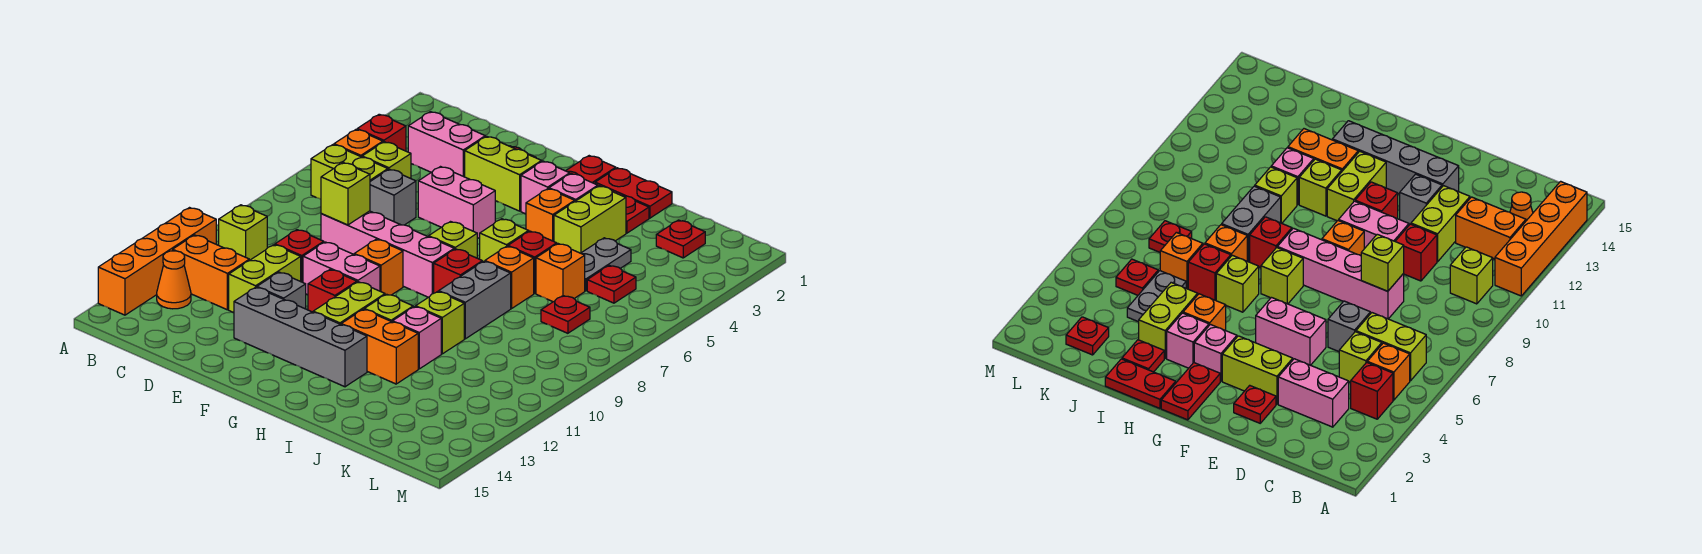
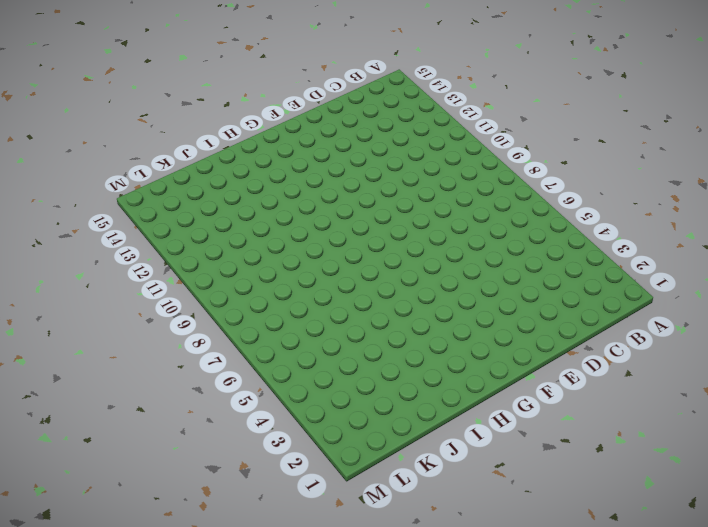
none -> orange brick A11:A14 level 1
none -> red brick B4 level 1
none -> orange brick B5 level 1
none -> lime brick B6:C6 level 1

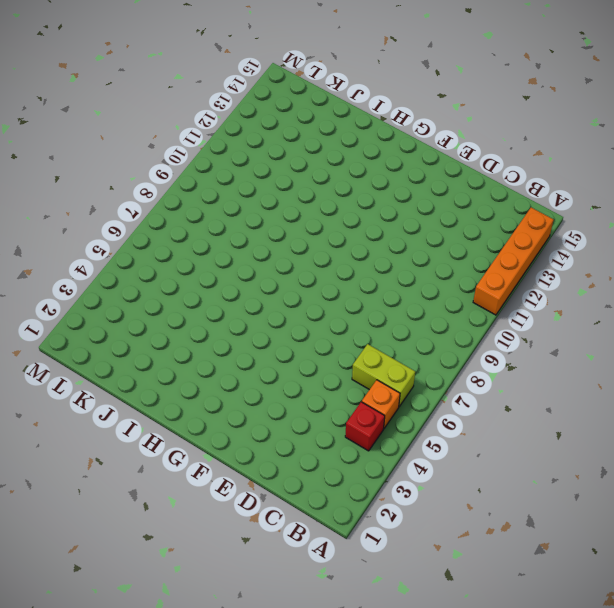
none -> lime brick B10 level 1
none -> orange brick B12:C12 level 1
none -> orange cone B13 level 1
none -> pink brick C3:D3 level 1

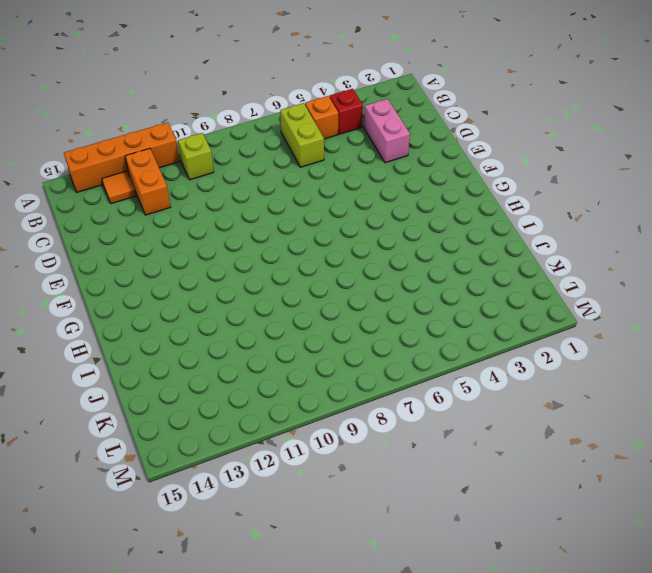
orange tile B13 level 1 -> orange cone B13 level 1
none -> lime brick C5 level 1
none -> grey brick D6 level 1
none -> pink brick D8:G8 level 1
none -> red brick D10 level 1

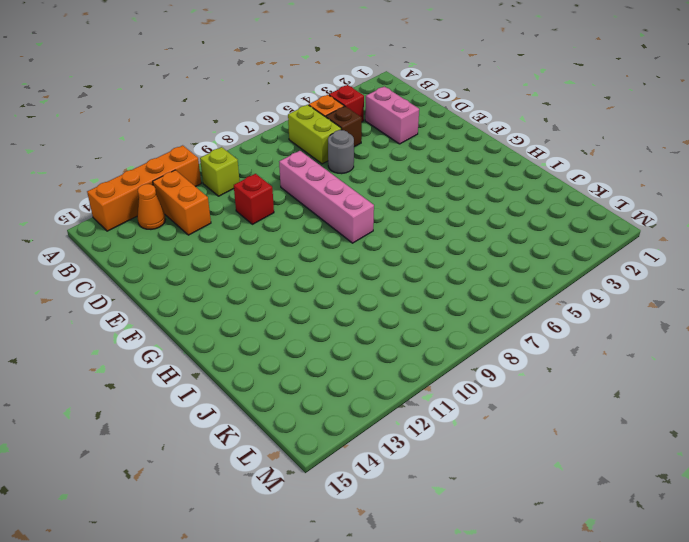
brown brick C5 level 1 -> lime brick C5 level 1
grey round brick D6 level 1 -> grey brick D6 level 1
none -> lime brick D11:D12 level 1
none -> red plate E2 level 1
none -> lime brick E3:F3 level 1
none -> pink brick E5:F5 level 1

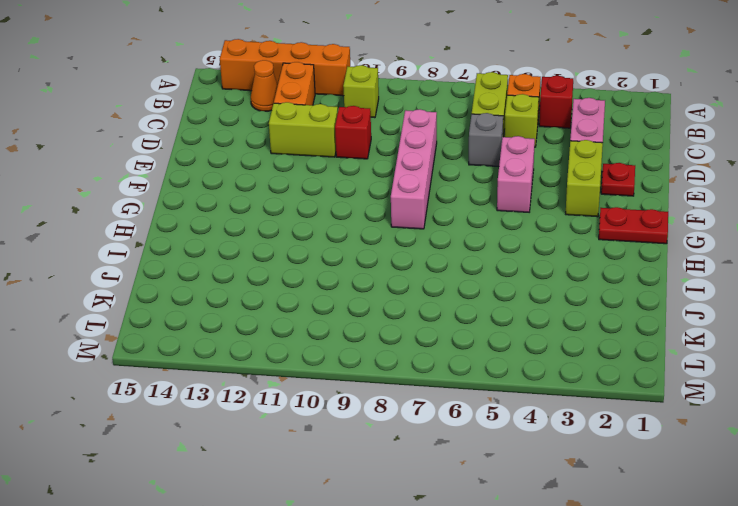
none -> pink brick E10:F10 level 1
none -> grey brick E12 level 1
none -> grey brick E13:H13 level 1
none -> orange brick F9 level 1

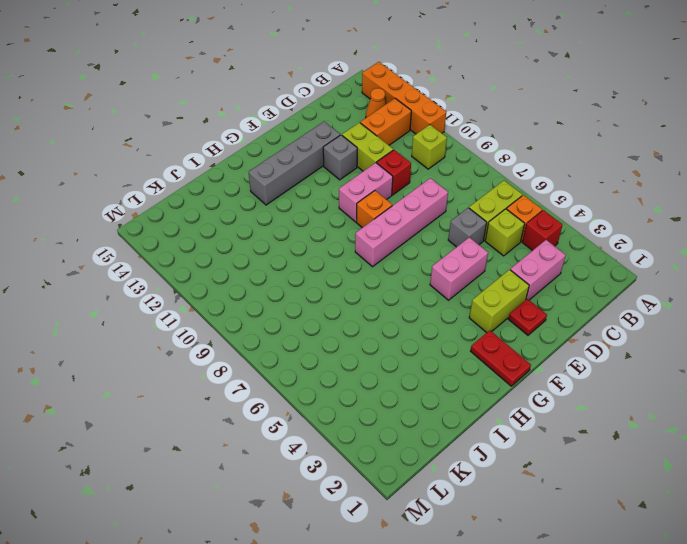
none -> red brick F11 level 1
none -> pink brick G3 level 1
none -> lime brick G7 level 1
none -> lime brick G11:G12 level 1

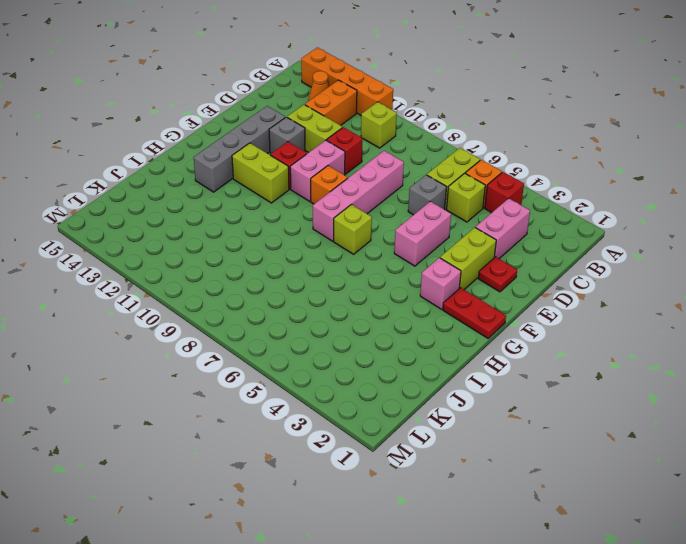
none -> red plate H1:I1 level 1
none -> pink brick H3 level 1
none -> orange brick H4 level 1
none -> lime brick H6 level 1

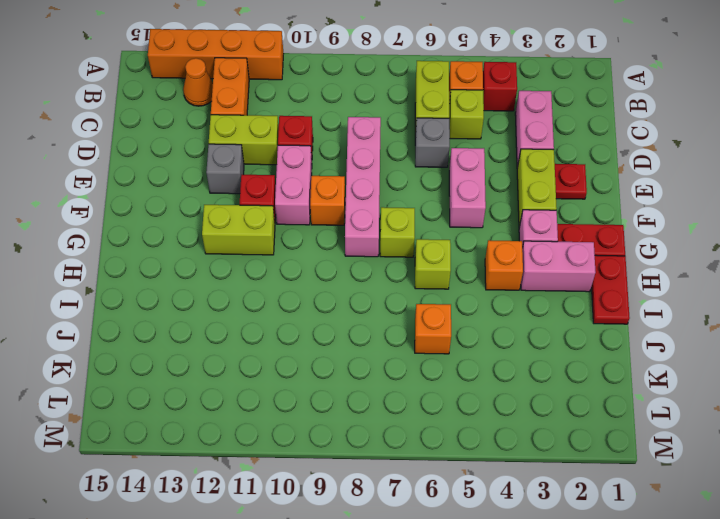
pink brick H2:H3 level 1 -> pink brick H3 level 1
none -> lime brick B10 level 1
none -> grey brick E13:H13 level 1
none -> red brick H8 level 1
none -> lime brick H11 level 1

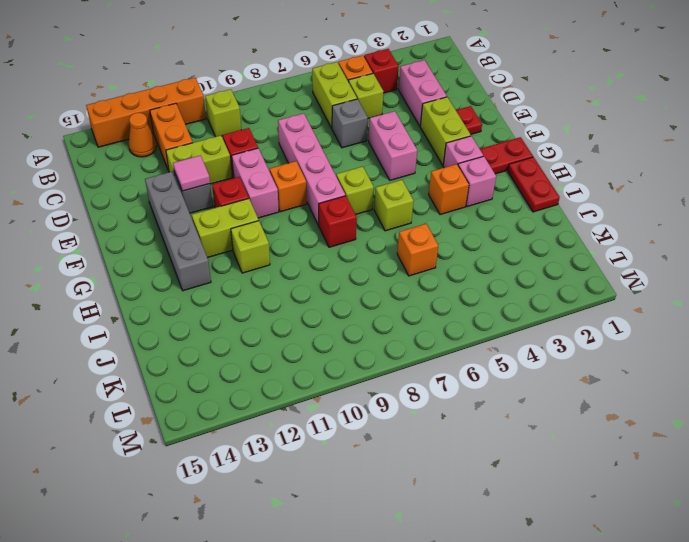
pink tile E12 level 2 -> none
none -> orange brick H12:I12 level 1
none -> red plate I2 level 1
none -> lime brick I3:I4 level 1
none -> red brick I6 level 1

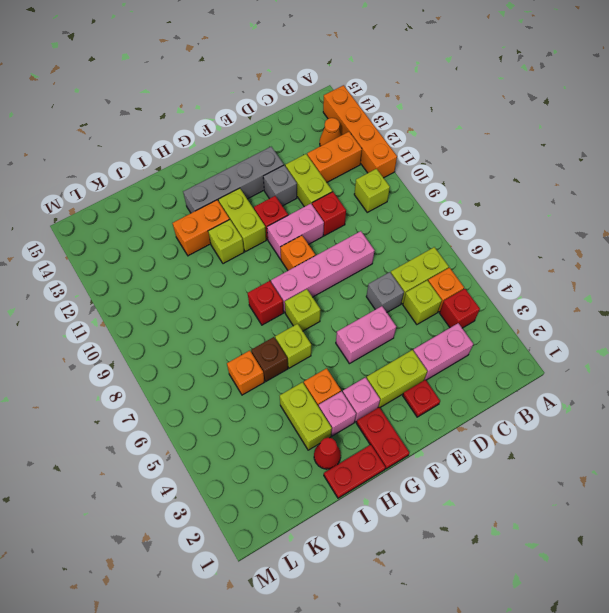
red cone I2 level 1 -> red plate I2 level 1
brown brick I6 level 1 -> red brick I6 level 1
none -> orange brick I7 level 1
none -> grey brick I8:I9 level 1
none -> lime brick I10 level 1
none -> pink brick I11 level 1

